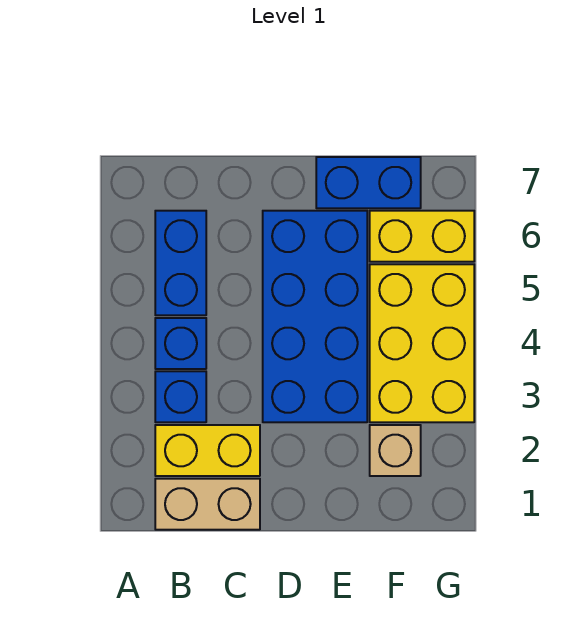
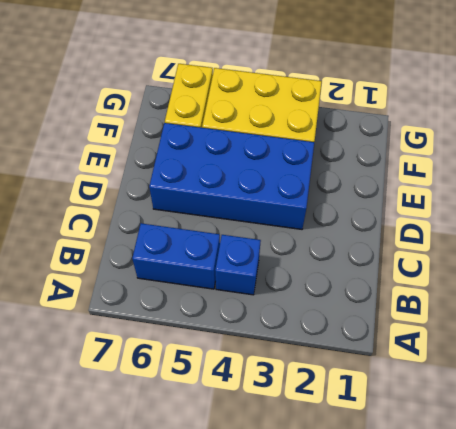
none -> tan brick B1:C1 level 1
none -> yellow brick B2:C2 level 1

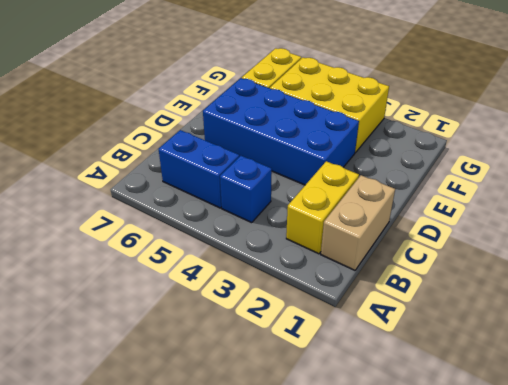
none -> blue brick B3 level 1
none -> blue brick E7:F7 level 1

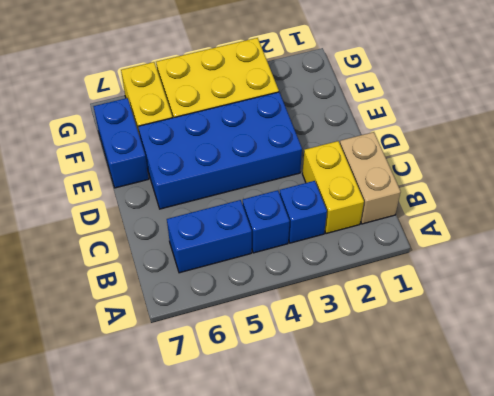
none -> tan brick F2 level 1

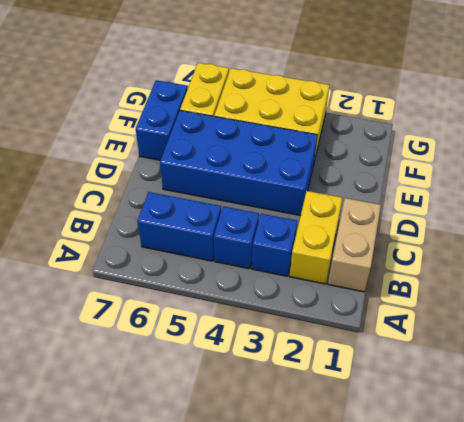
none -> tan brick F2 level 1

